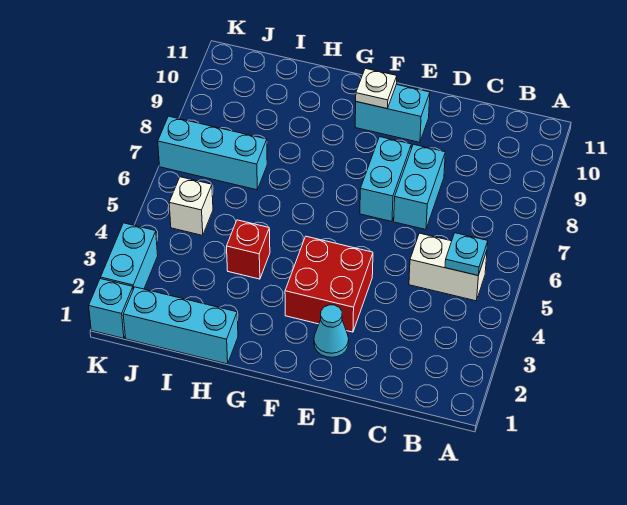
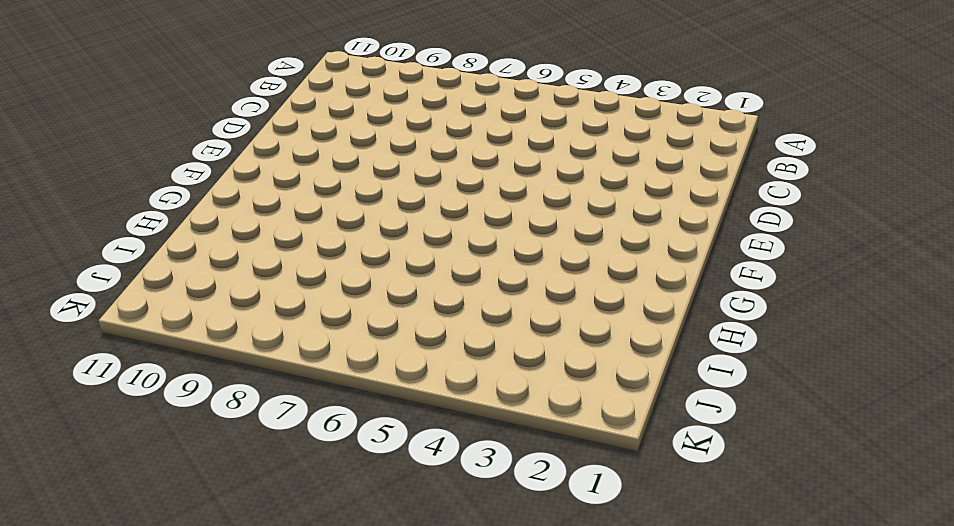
none -> white brick B5:C5 level 1
none -> cyan brick D7:D8 level 1
none -> cyan cone E2 level 1

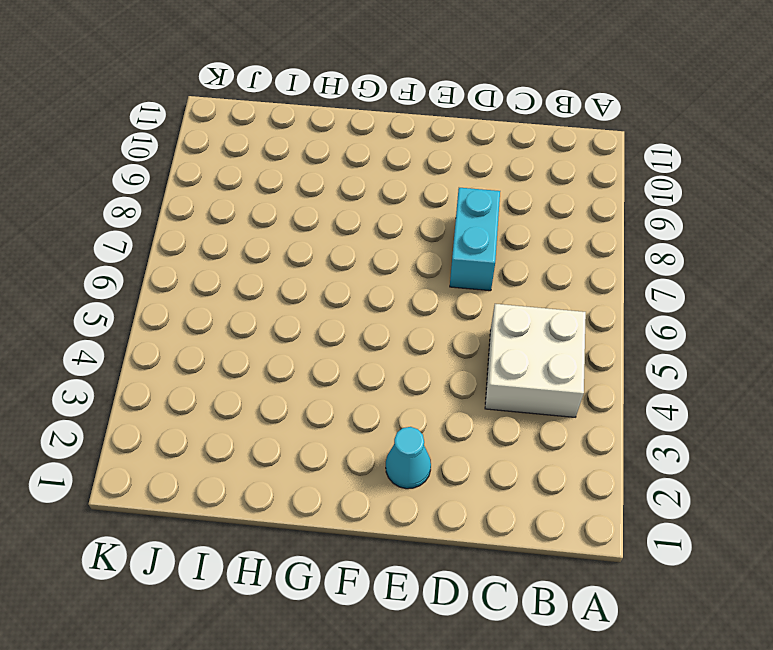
white brick B4:C5 level 1 -> white brick B5:C5 level 1
none -> red brick E3:F4 level 1
none -> cyan brick E7:E8 level 1
none -> cyan brick E10:F10 level 1

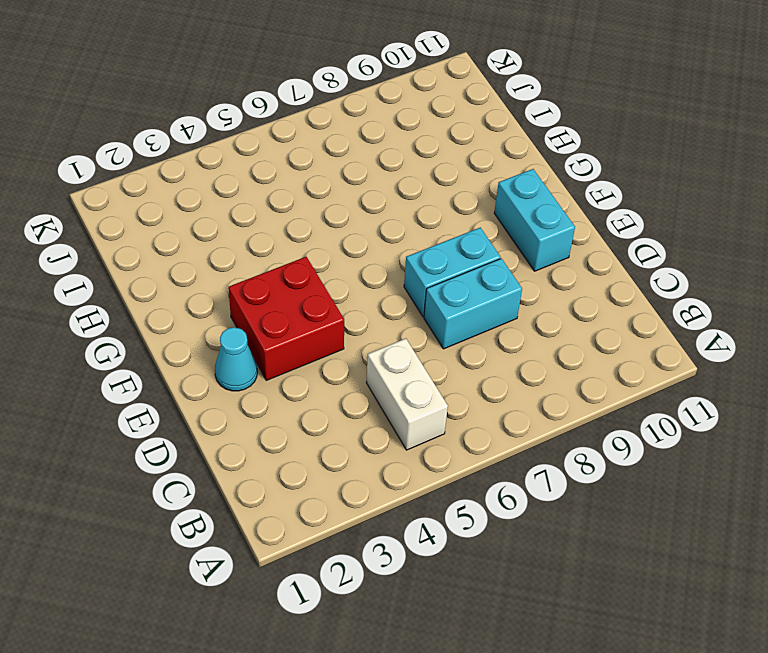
none -> cyan brick H1:J1 level 1
none -> red brick H4 level 1
none -> cyan brick I7:K7 level 1

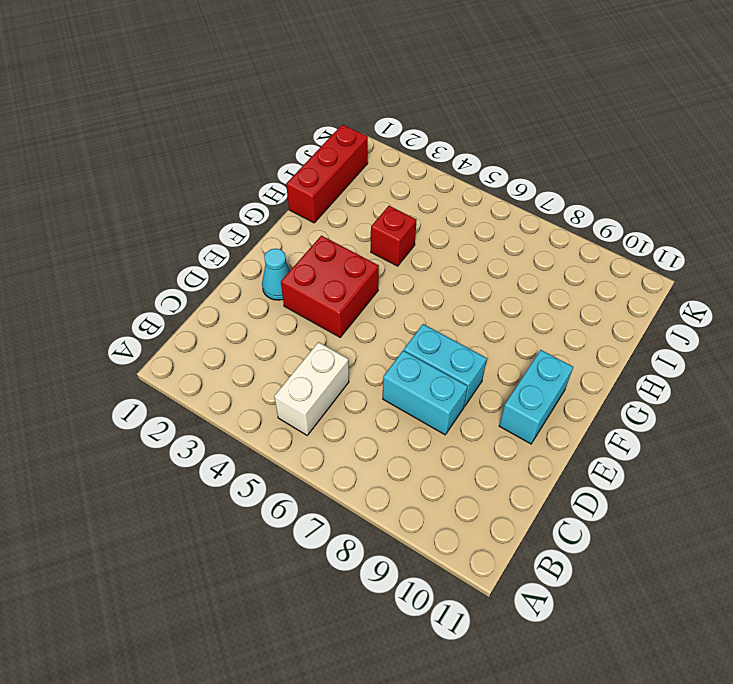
red brick H1:J1 level 1 -> cyan brick H1:J1 level 1
none -> cyan brick I7:K7 level 1
none -> white brick J5 level 1
none -> cyan brick K1 level 1

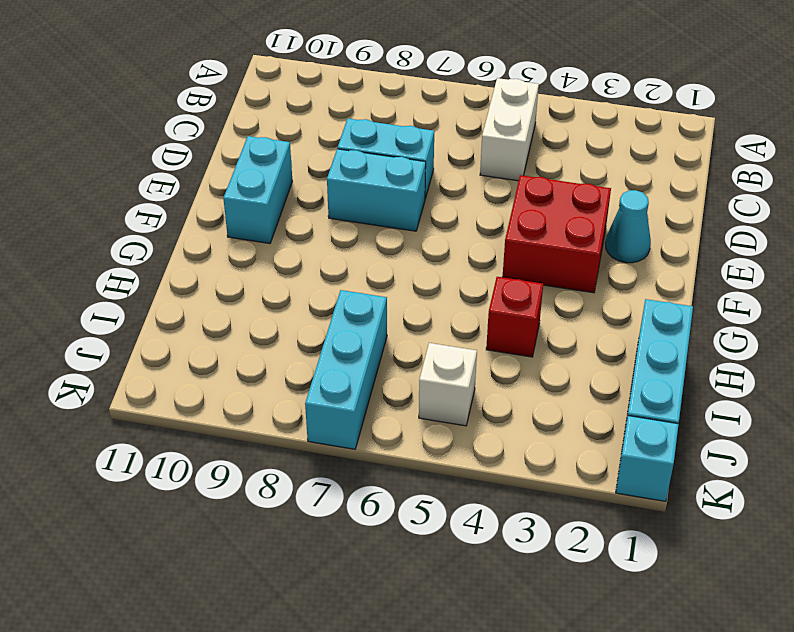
none -> cyan brick K2:K3 level 1
none -> cyan plate B5 level 2
none -> white plate F10 level 2

